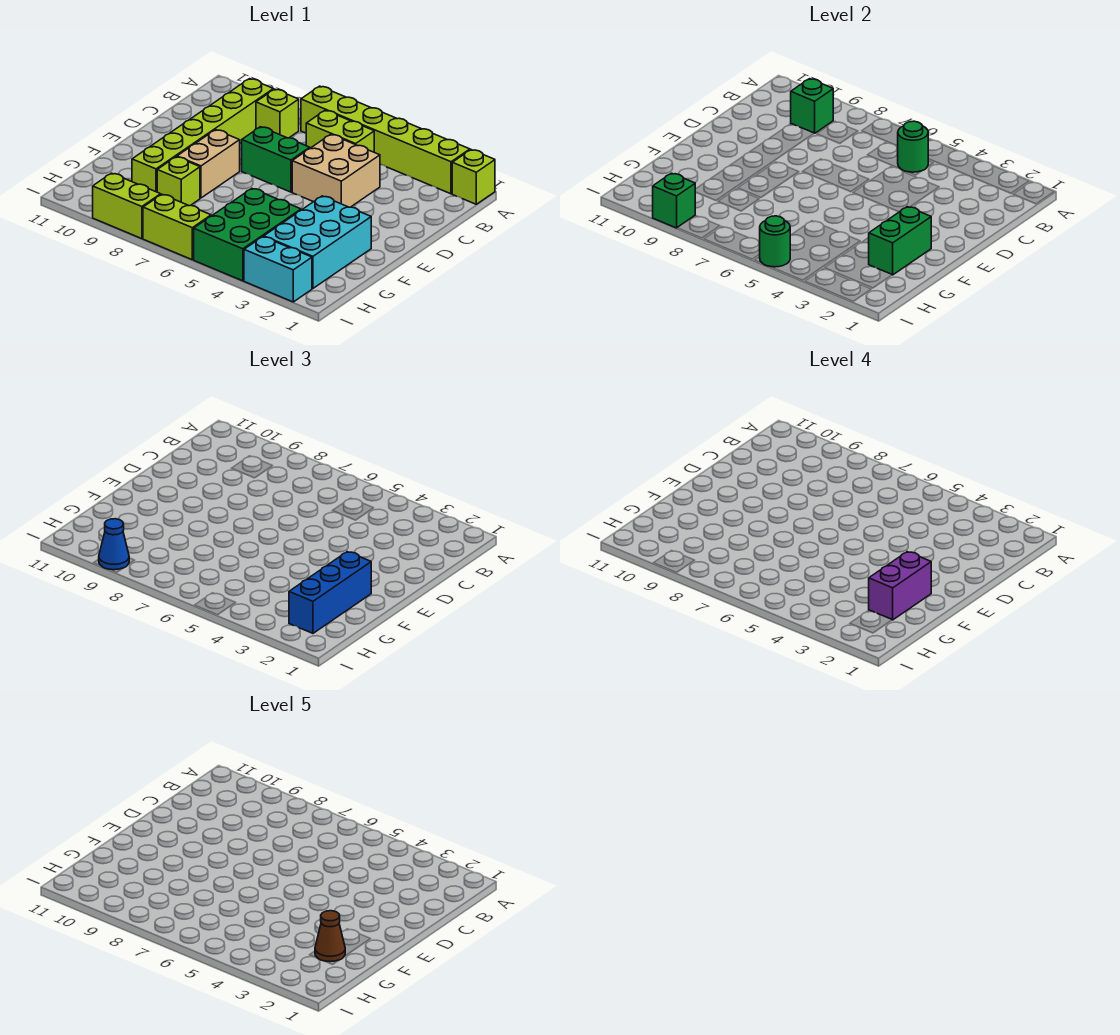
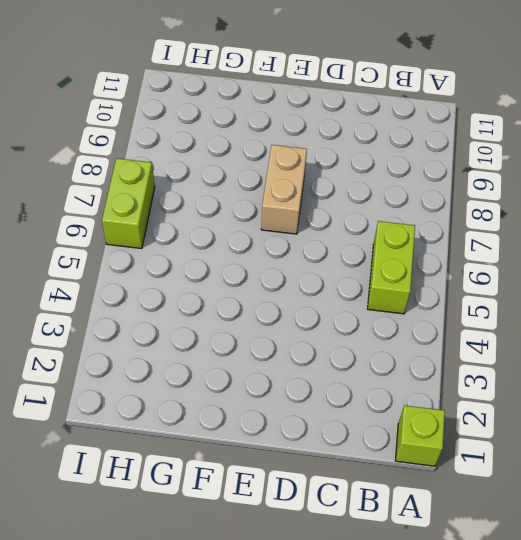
tan brick E7:E8 level 1 -> tan brick E8:F8 level 1
none -> lime brick A2:A7 level 1
none -> lime brick B8 level 1
none -> lime brick B9:G9 level 1

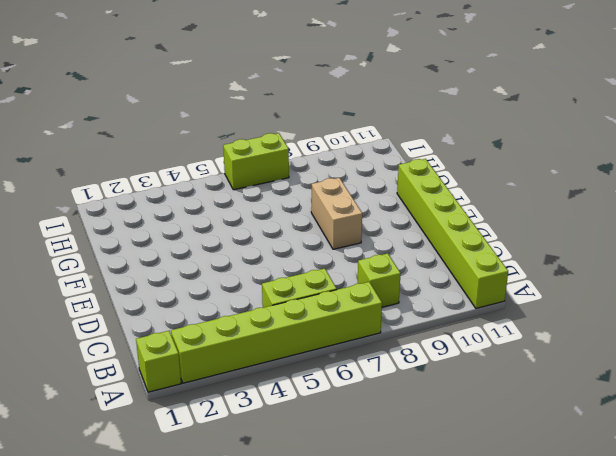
lime brick A11:F11 level 1 -> lime brick B9:G9 level 1
none -> tan brick C4:D5 level 1
none -> green brick D6:D7 level 1
none -> cyan brick F2:H3 level 1

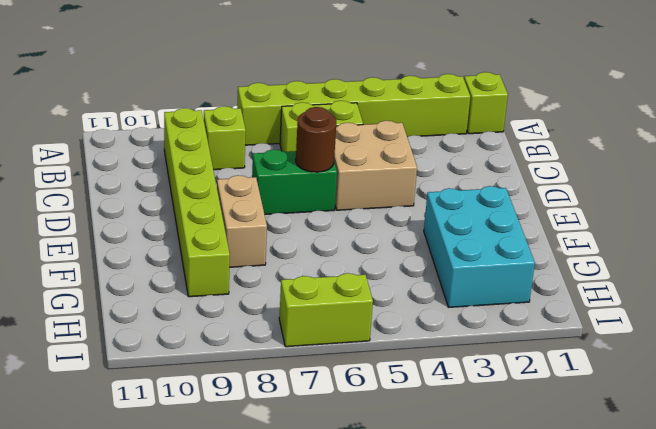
brown round brick D6 level 2 -> none
none -> green brick G4:I5 level 1
none -> lime brick G8 level 1
none -> cyan brick I2:I3 level 1

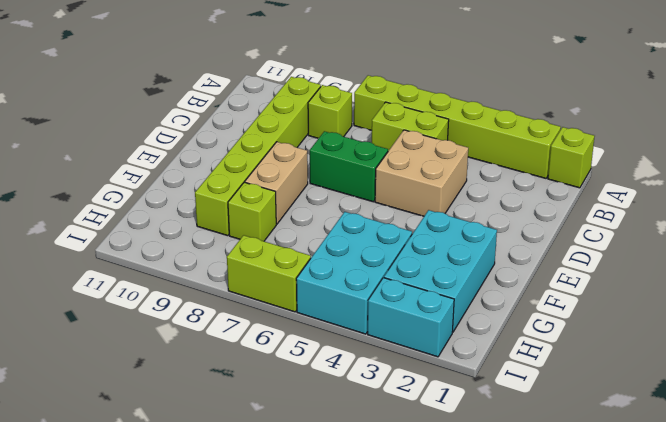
cyan brick G4:I5 level 1 -> green brick G4:I5 level 1
none -> lime brick I8:I9 level 1
none -> green round brick B5 level 2
none -> green brick B9 level 2

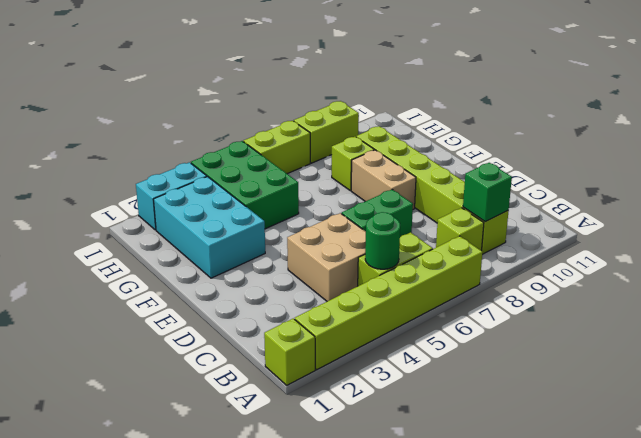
none -> green brick F2:G2 level 2
none -> green round brick I5 level 2
none -> green brick I9 level 2

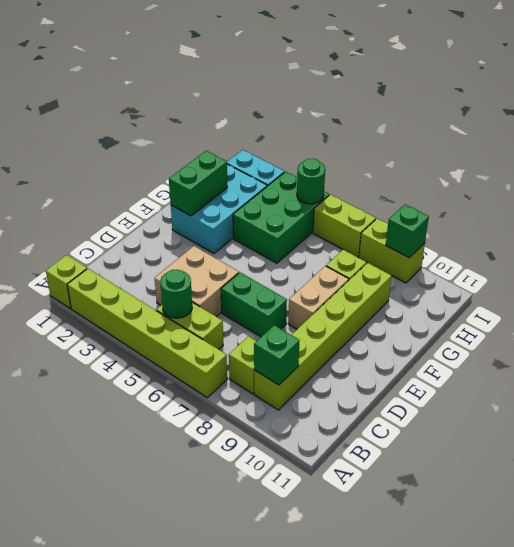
none -> blue brick F2:H2 level 3
none -> blue cone I9 level 3
none -> purple brick F2:G2 level 4

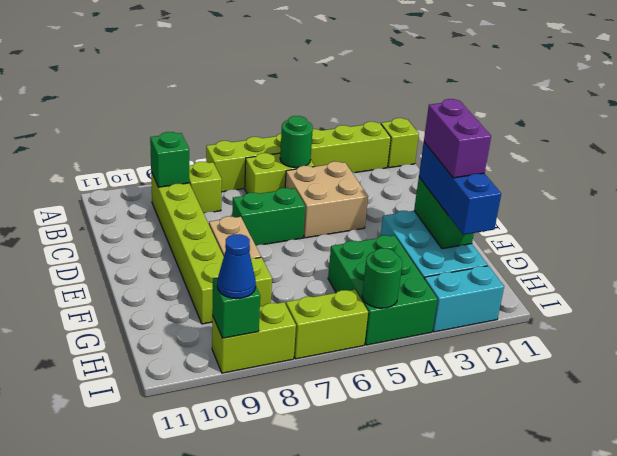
none -> brown cone G2 level 5

